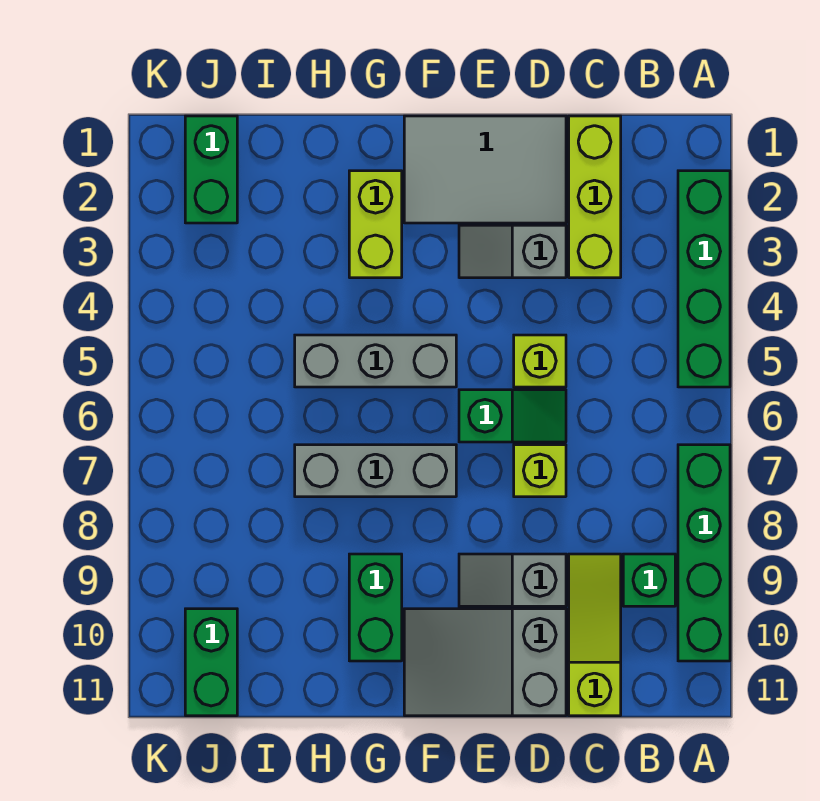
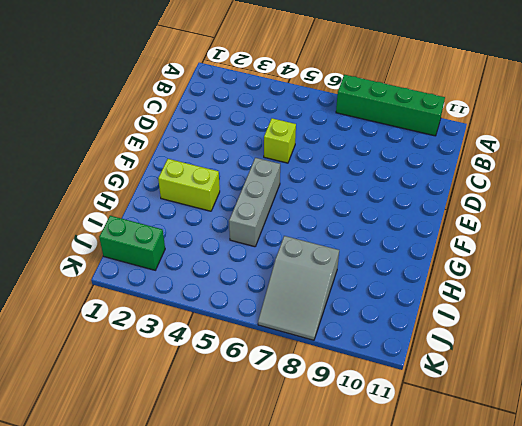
grey slope I7:K8 level 1 top I -> grey slope D10:F11 level 1 top D
none -> green brick A2:A5 level 1
none -> green brick B9 level 1
none -> lime brick C1:C3 level 1

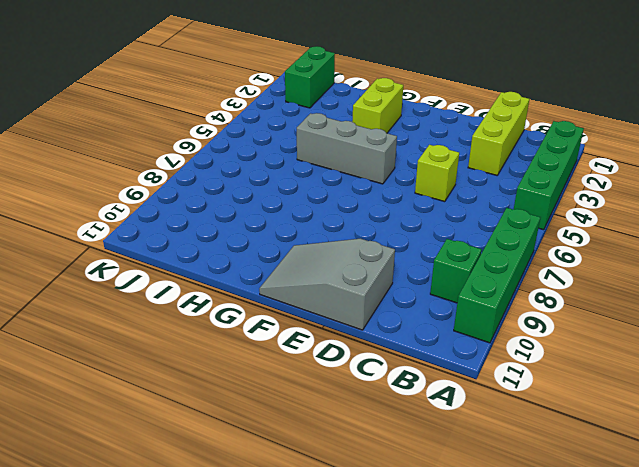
none -> lime slope C9:C11 level 1 top 11
none -> grey tile D1:F2 level 1
none -> grey slope D3:E3 level 1 top D

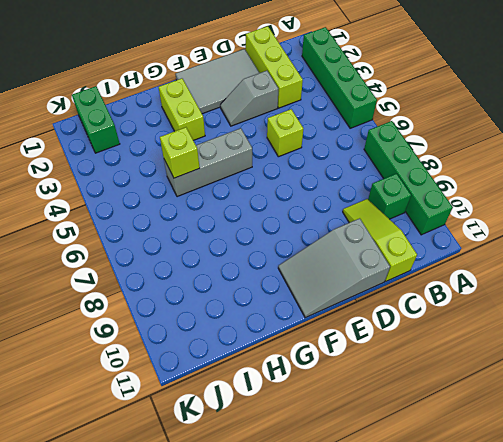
lime brick H5 level 2 -> lime brick D7 level 1
none -> green slope D6:E6 level 1 top E
none -> grey slope D9:E9 level 1 top D
none -> grey brick F7:H7 level 1

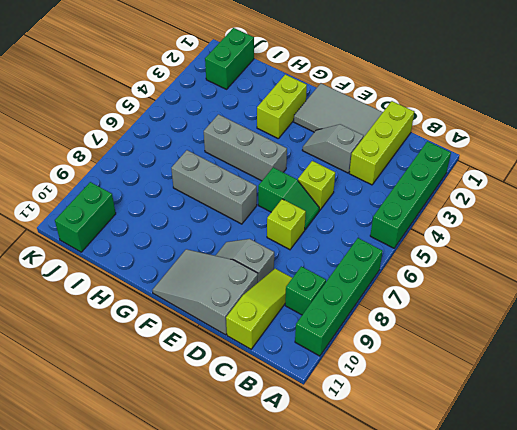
none -> green brick G9:G10 level 1

